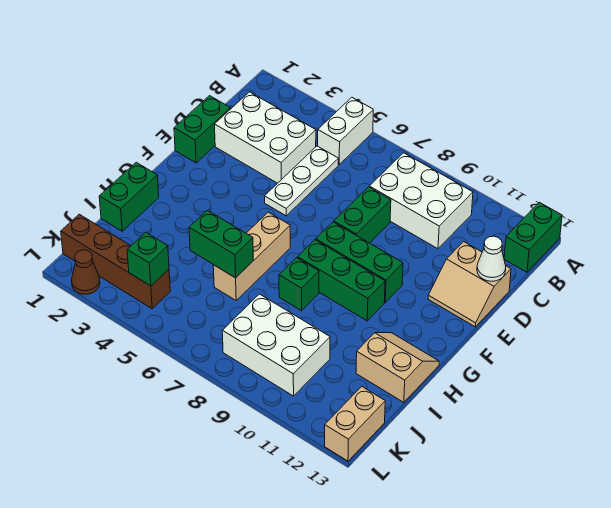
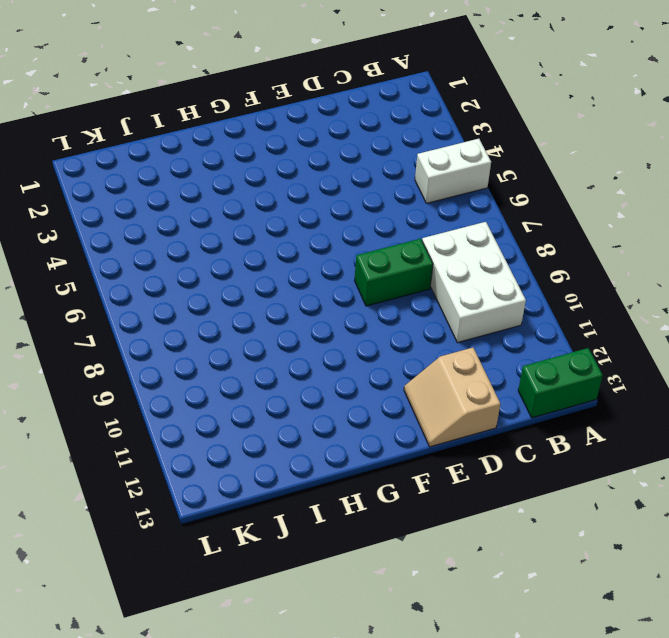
none -> white brick C2:D4 level 1
none -> white plate C5:E5 level 1
none -> green brick D1:E1 level 1

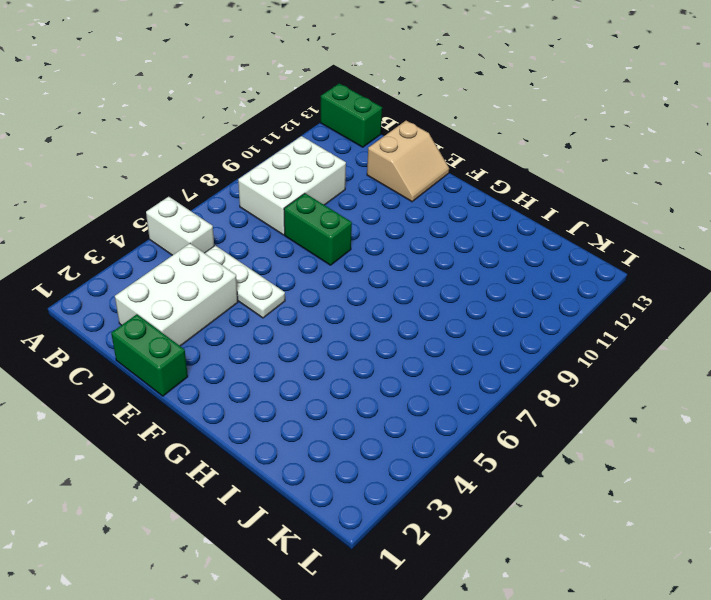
none -> green brick F8:F10 level 1
none -> tan brick G6:I6 level 1
none -> green brick G8:G10 level 1

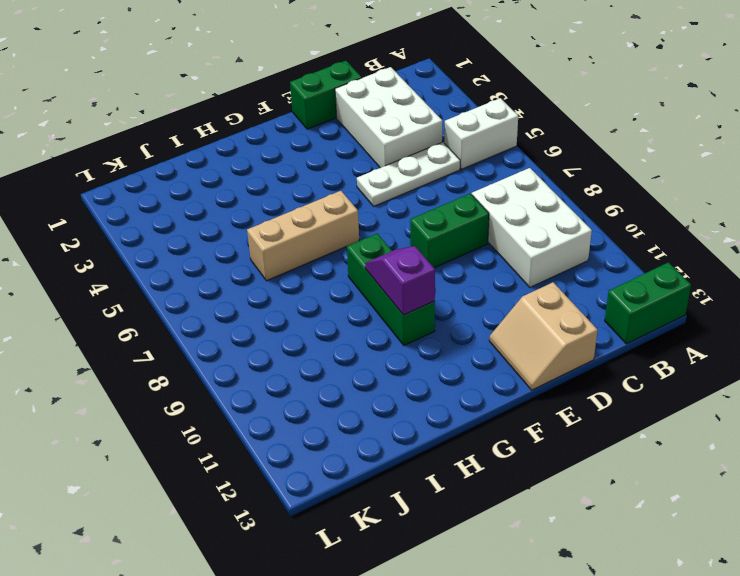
purple slope G9:G10 level 2 top 10 -> none
none -> green brick F8:F10 level 1
none -> green brick H1:I1 level 1
none -> green brick H8 level 1

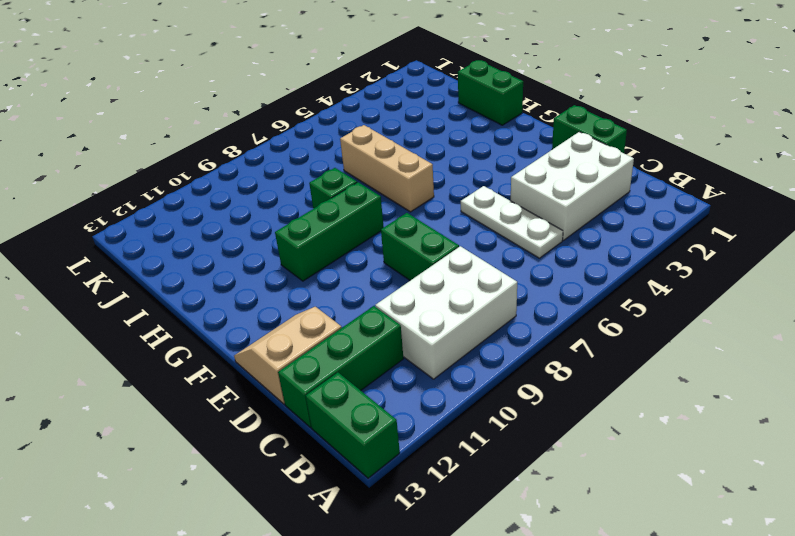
green brick C11:C13 level 1 -> green brick F8:F10 level 1
none -> white brick A5:B5 level 1
none -> tan slope H12:I13 level 1 top I
none -> white brick J8:K10 level 1

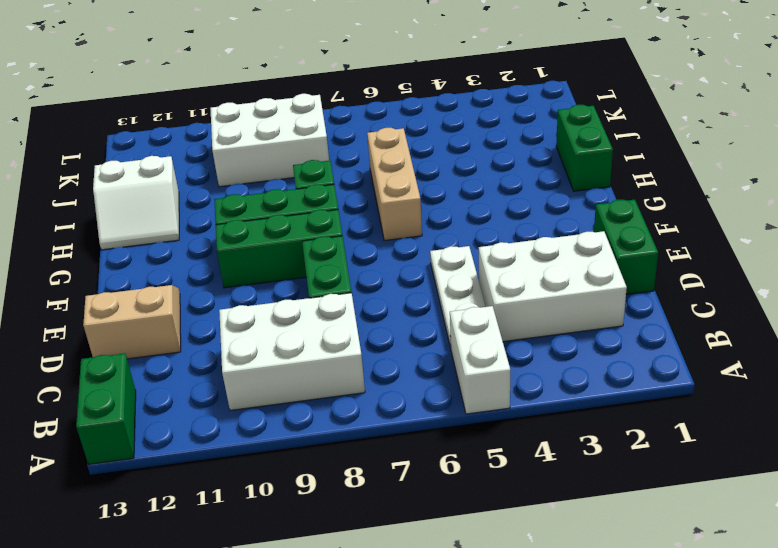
white slope H12:I13 level 1 top I -> tan slope H12:I13 level 1 top I
none -> brown brick K1:K4 level 1
none -> tan brick K13:L13 level 1
none -> brown cone L2 level 1

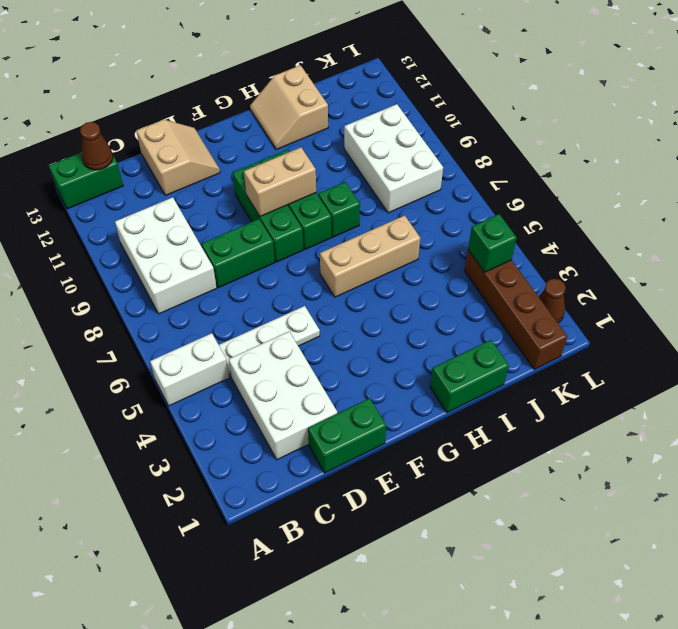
brown cone B13 level 2 -> none
tan brick F9:G9 level 2 -> tan brick K13:L13 level 1
none -> white cone D13 level 2
none -> green brick I5:I6 level 2

